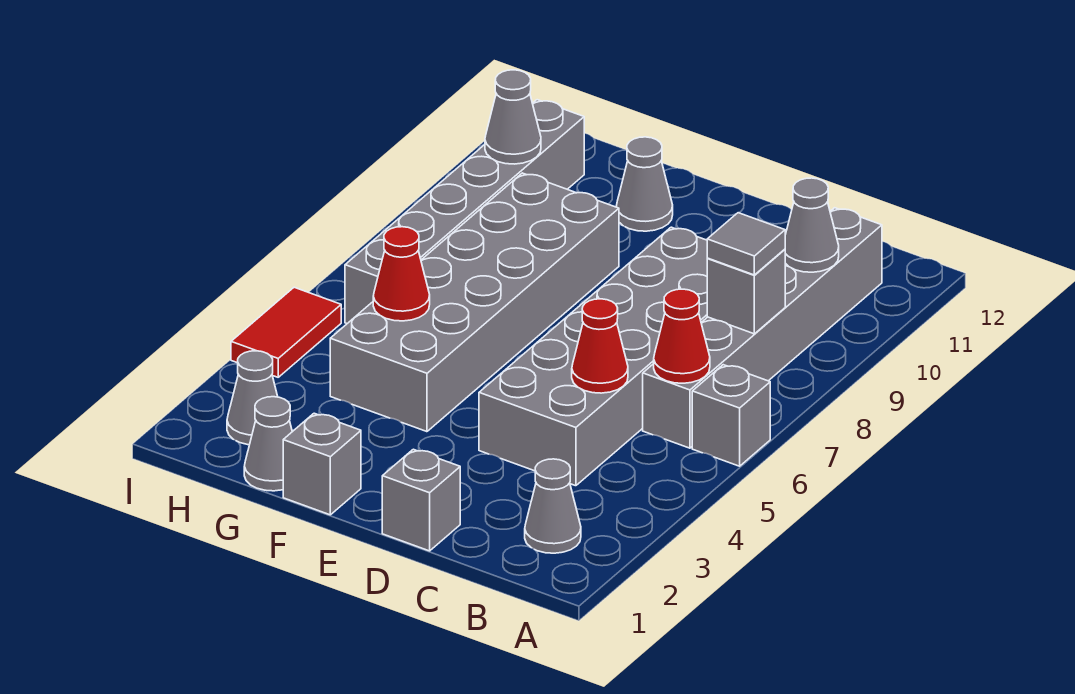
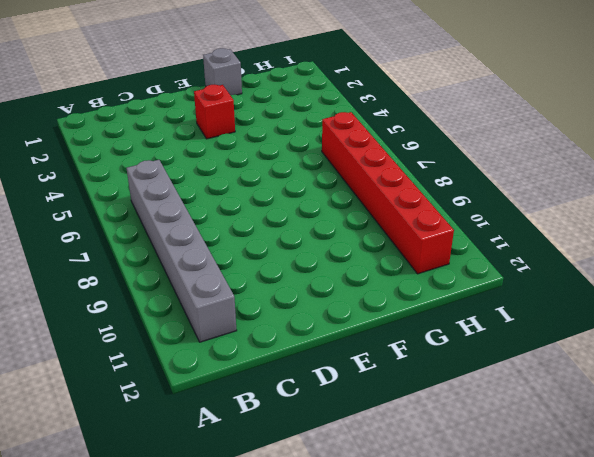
red brick E3 level 1 -> none
red brick H6:H11 level 1 -> grey brick H6:H11 level 1
none -> grey brick A6 level 1
none -> grey cone B2 level 1
none -> grey brick C4:D9 level 1

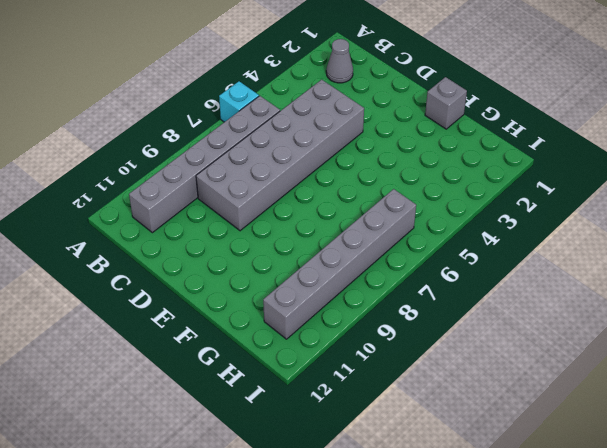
cyan brick A6 level 1 -> grey brick A6 level 1
none -> grey brick D1 level 1
none -> grey brick F4:G9 level 1
none -> grey cone F11 level 1

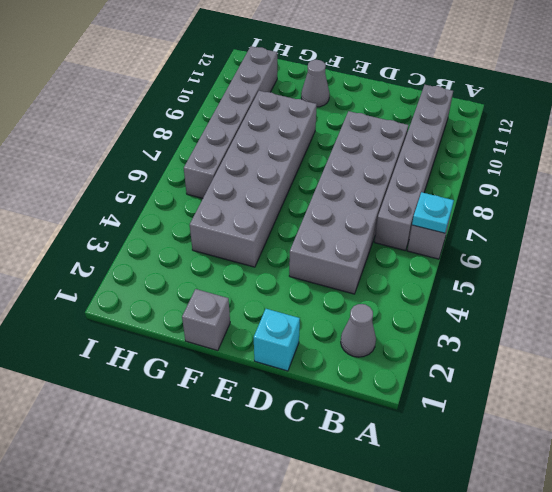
cyan plate A6 level 2 -> none
cyan brick D1 level 1 -> grey brick D1 level 1
none -> grey cone G1 level 1
none -> grey cone H2 level 1
none -> red tile I4:I5 level 1

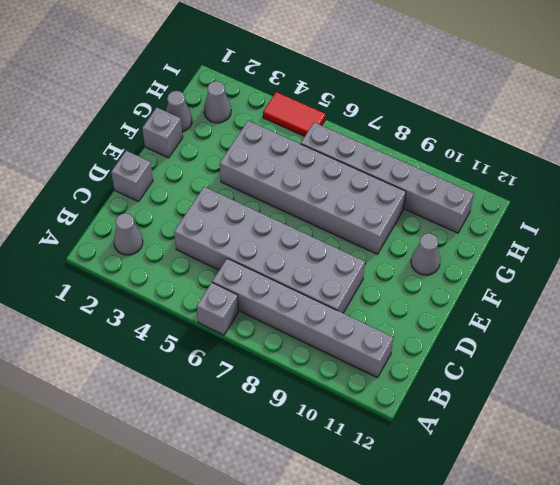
none -> red cone B6 level 2
none -> grey brick B8 level 2
none -> grey cone B10 level 2

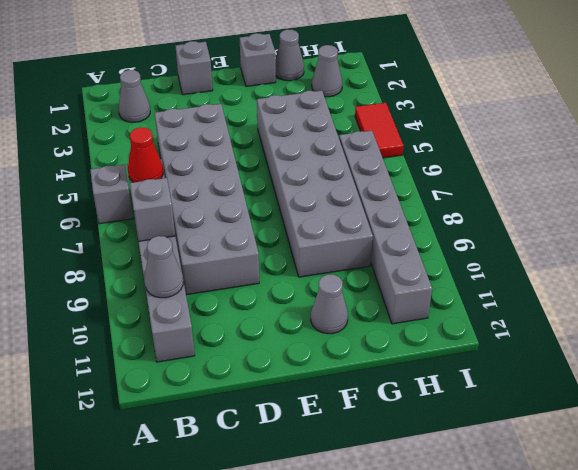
none -> red cone C5 level 2
none -> red cone G5 level 2
none -> grey cone H10 level 2

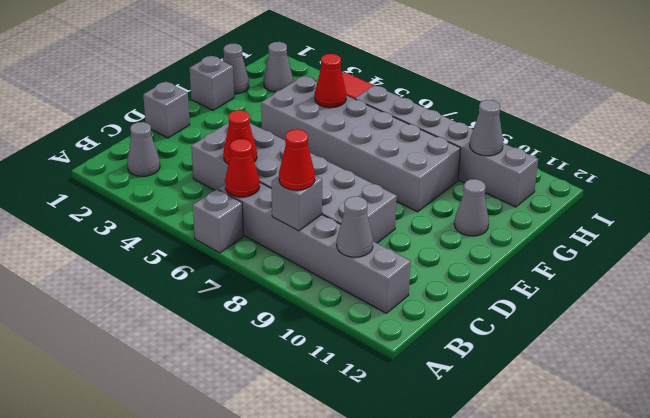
red cone B8 level 3 -> grey tile B8 level 3

